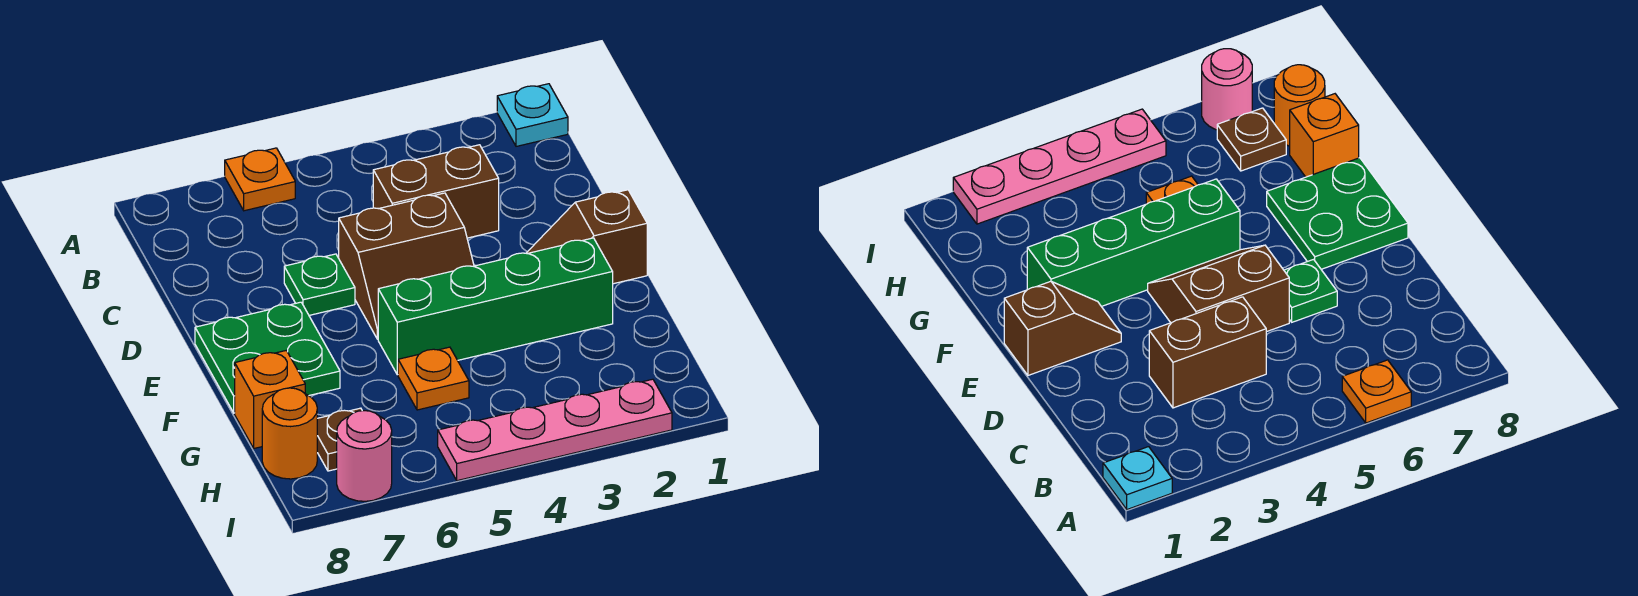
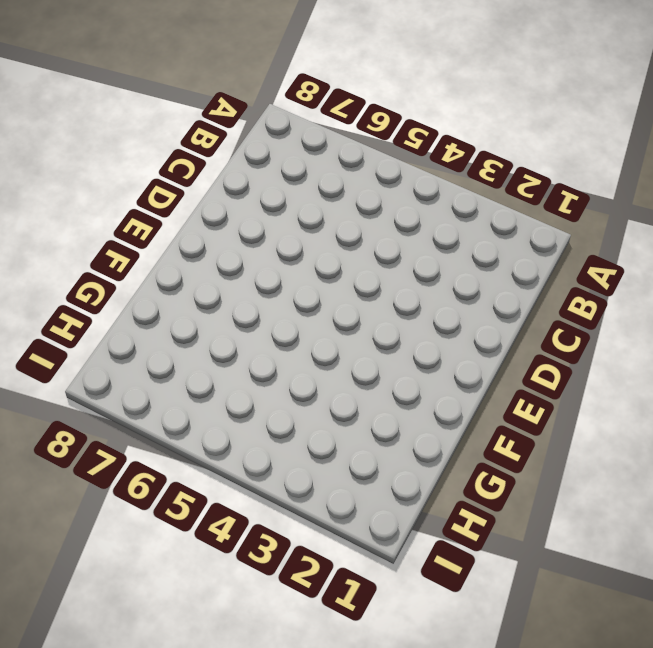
none -> cyan plate A1 level 1
none -> orange plate A6 level 1
none -> brown brick C3:C4 level 1

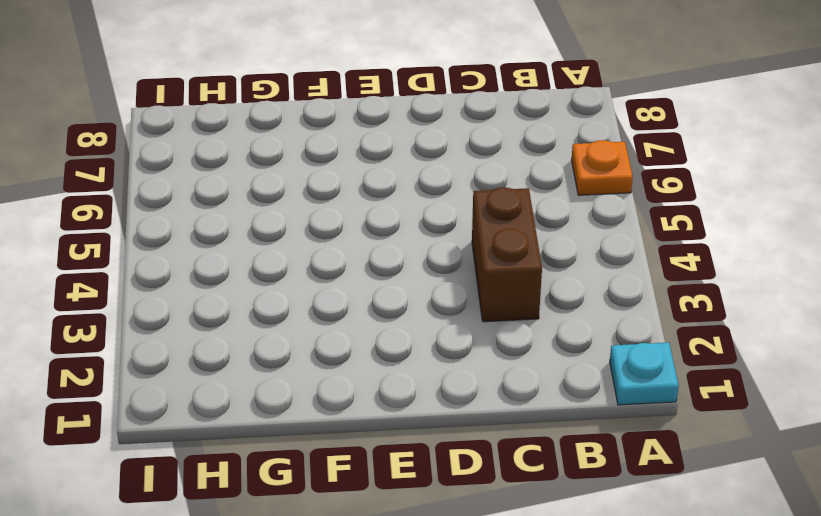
none -> brown slope D4:E5 level 1 top D
none -> green plate D6 level 1
none -> brown slope E1:E2 level 1 top 1

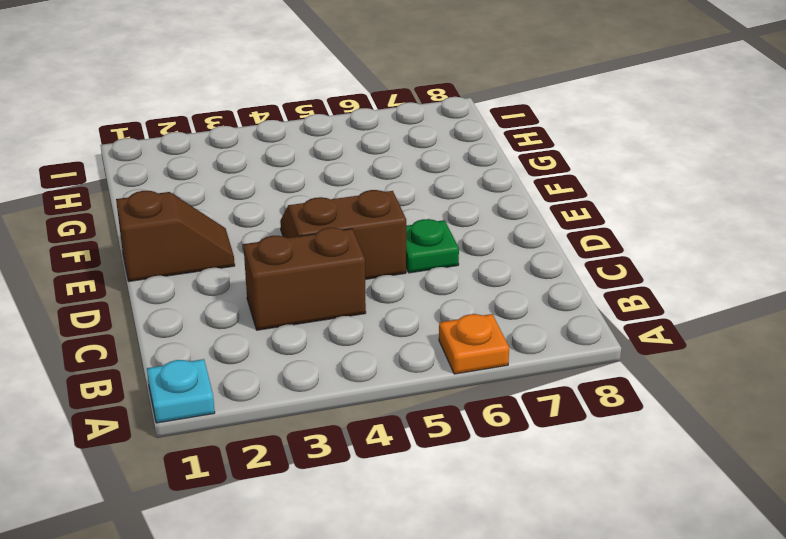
none -> green plate E7:F8 level 1
none -> green brick F2:F5 level 1
none -> orange plate G5 level 1

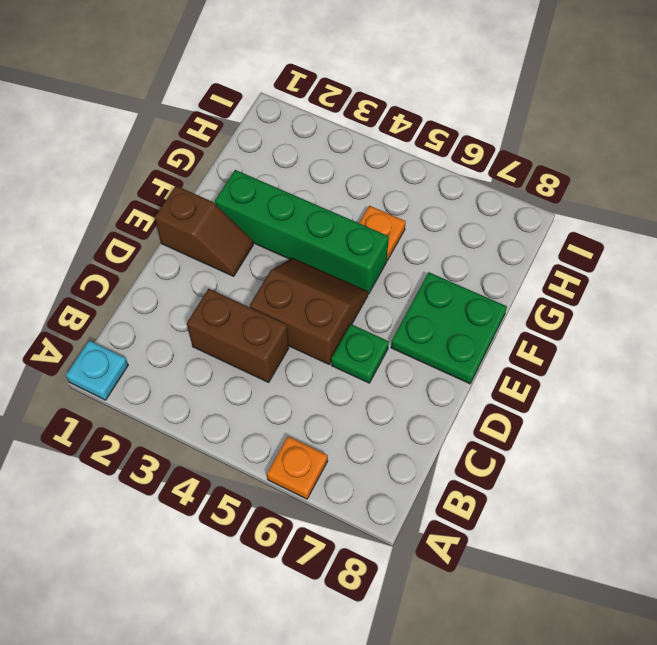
none -> orange brick G8 level 1
none -> brown plate H7 level 1
none -> orange round brick H8 level 1

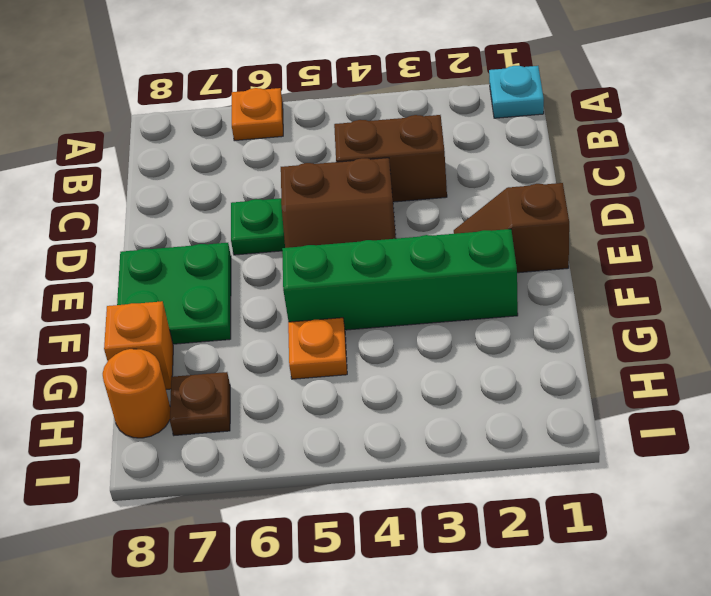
none -> pink plate I2:I5 level 1
none -> pink round brick I7 level 1

